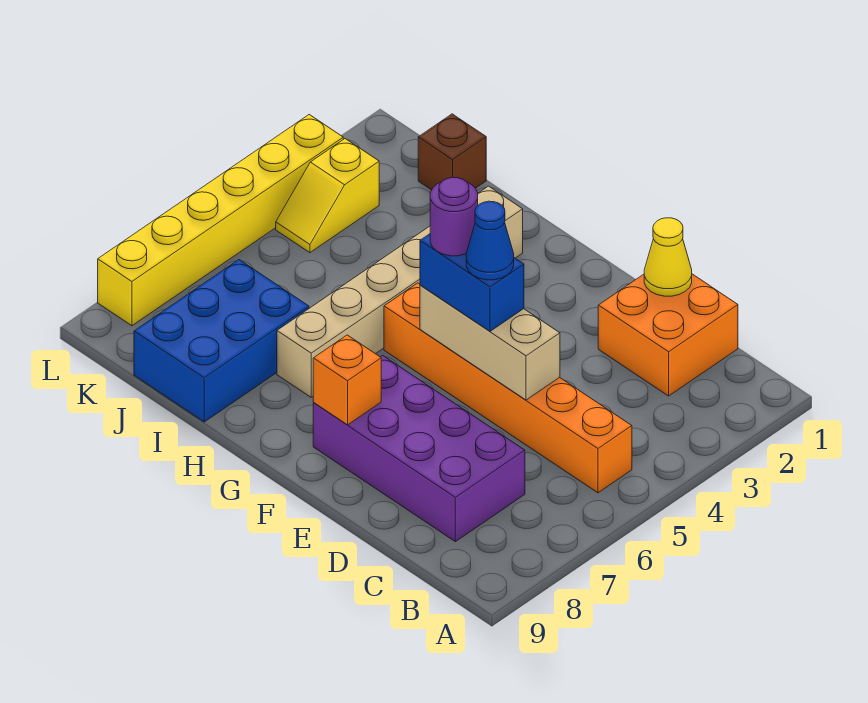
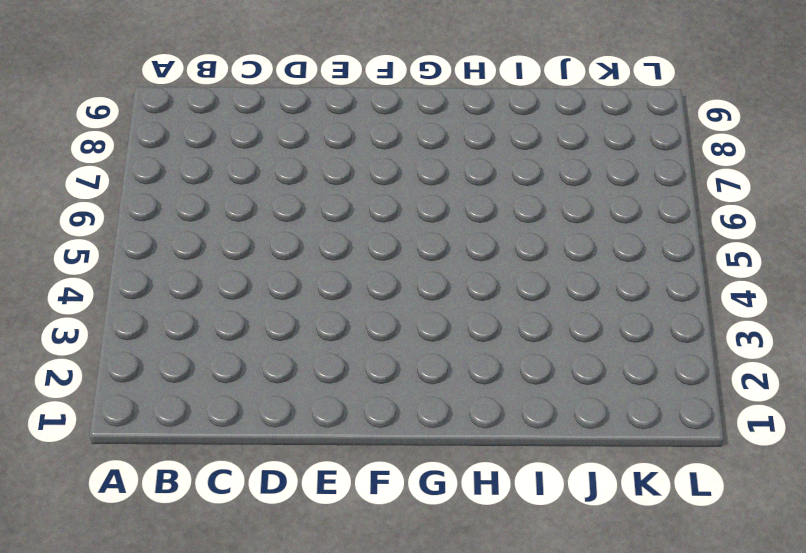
none -> orange brick B5:G5 level 1
none -> orange brick C1:D2 level 1
none -> purple brick C7:F8 level 1

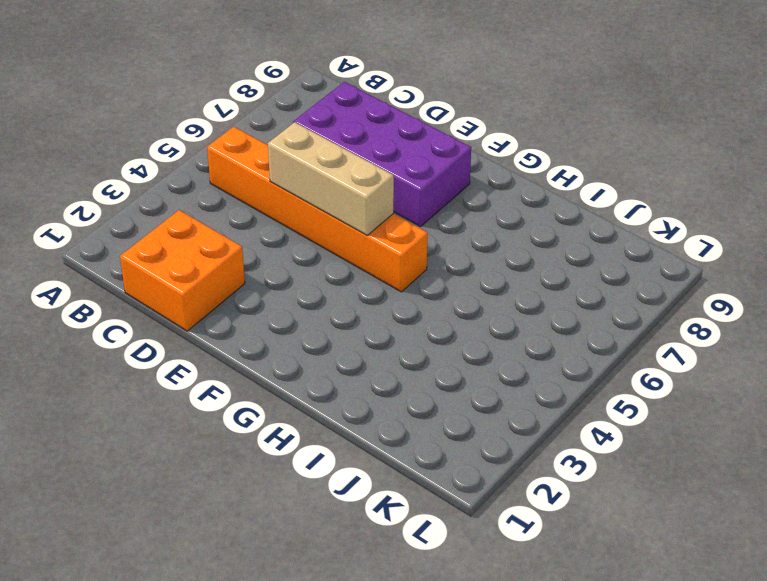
none -> tan brick H2:H7 level 1
none -> blue brick I7:J9 level 1
none -> brown brick J1 level 1

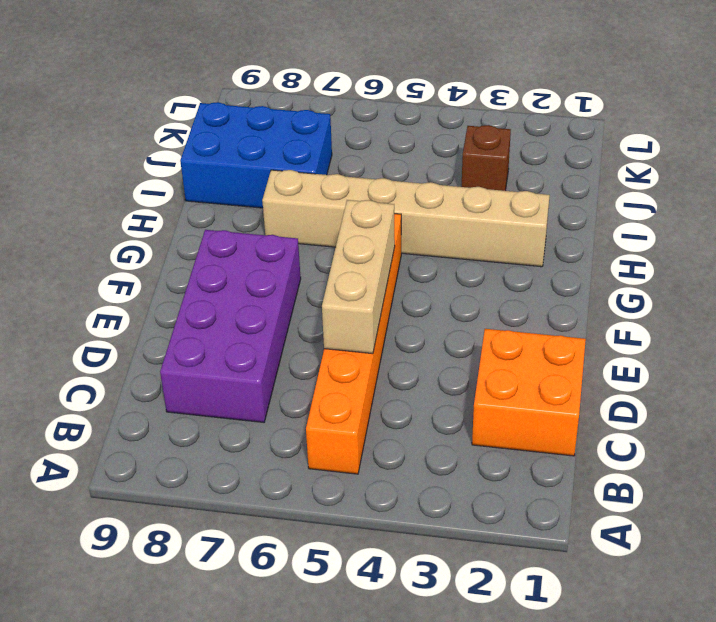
brown brick J3 level 1 -> brown brick J1 level 1
none -> yellow slope K3:K4 level 1 top 3
none -> yellow brick L3:L8 level 1
none -> yellow cone D1 level 2

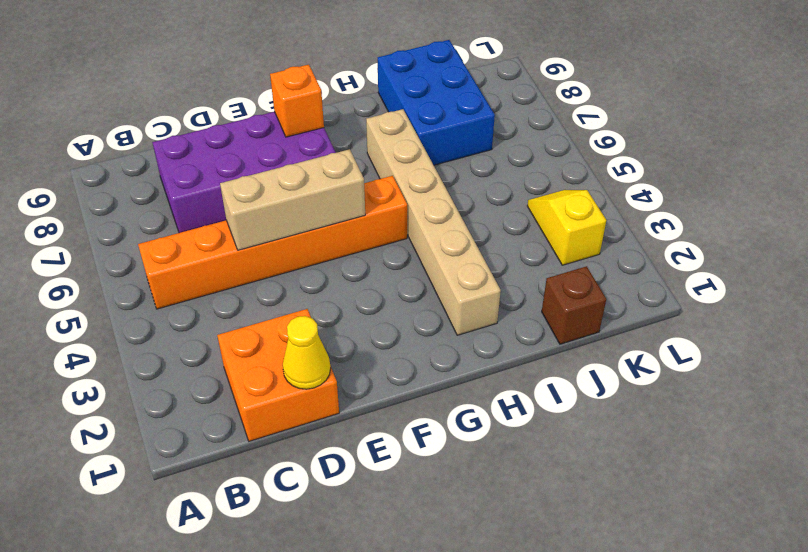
none -> yellow brick L3:L8 level 1
none -> blue brick E5:F5 level 3
none -> blue cone E5 level 4

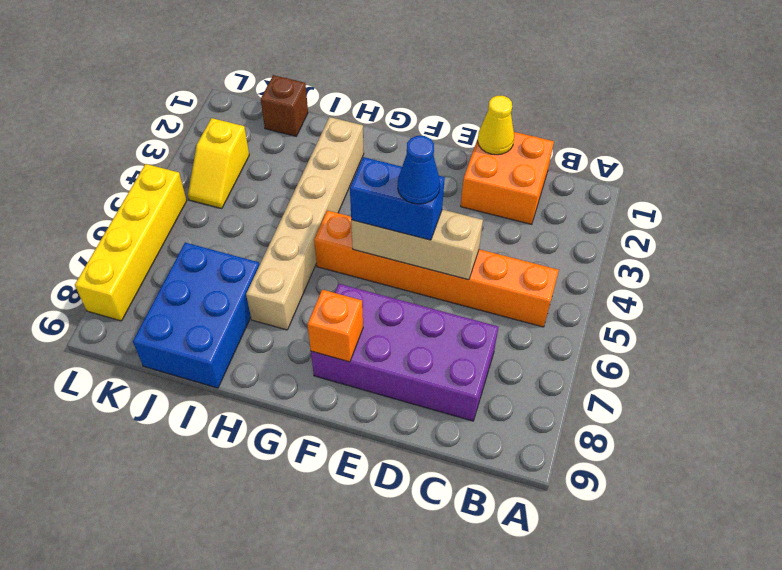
yellow brick L5:L8 level 1 -> yellow brick L3:L8 level 1
none -> purple round brick F5 level 4

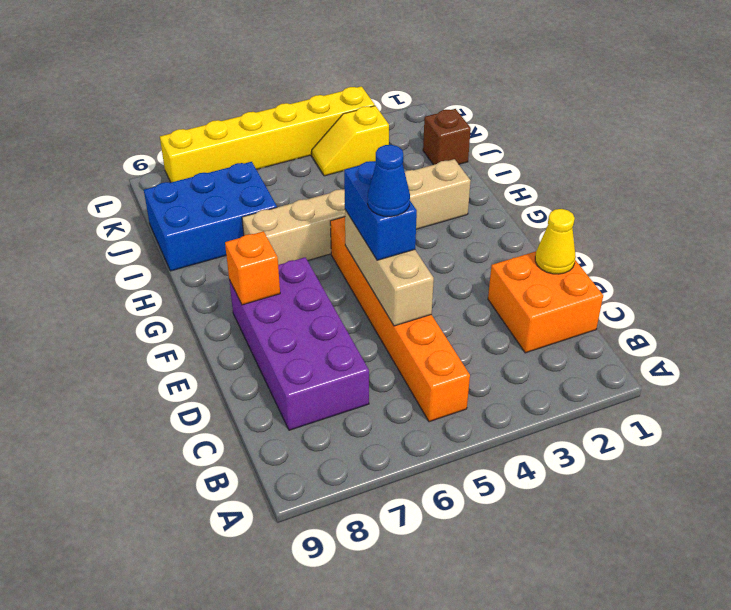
none -> purple round brick F5 level 4

